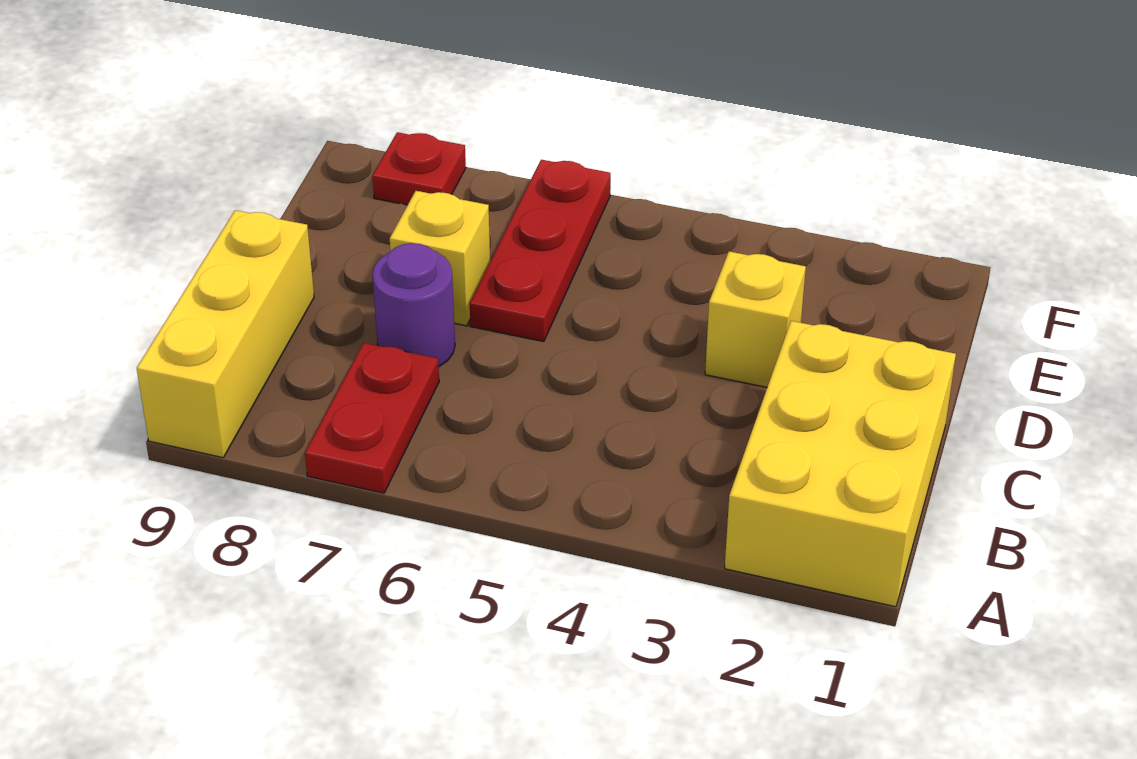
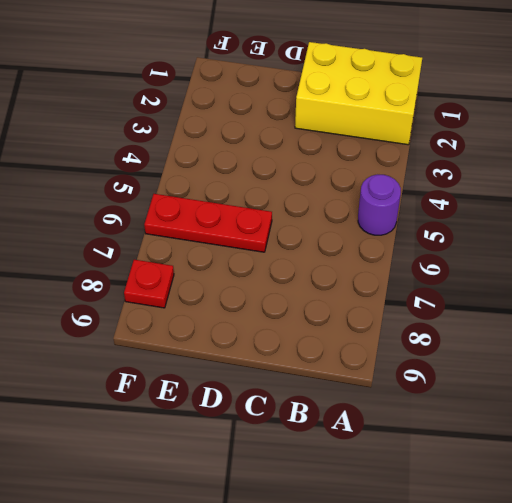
purple round brick A5 level 1 -> purple round brick C7 level 1
none -> red plate A7:B7 level 1
none -> yellow brick A9:C9 level 1

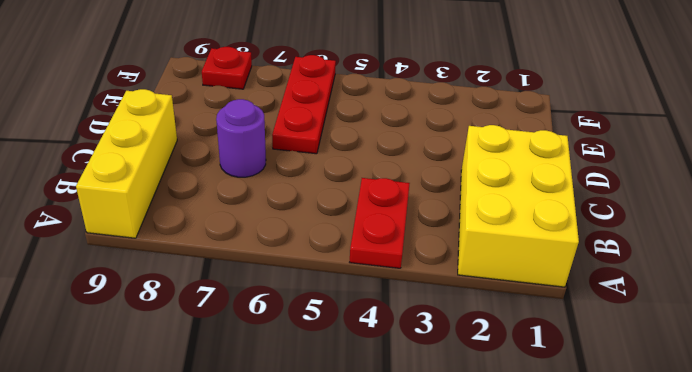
red plate A4:B4 level 1 -> red plate A7:B7 level 1
none -> yellow brick D3 level 1
none -> yellow brick D7 level 1

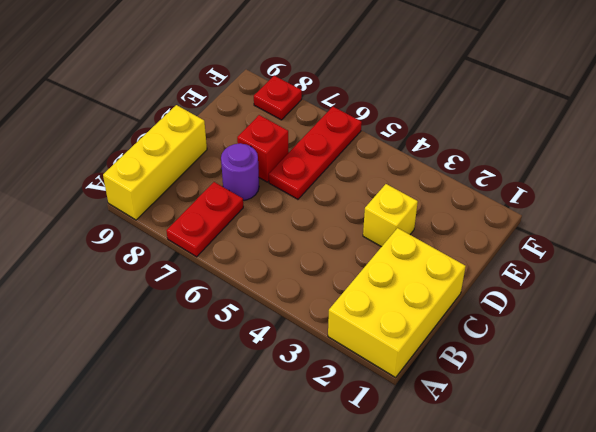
red brick D7 level 1 -> yellow brick D7 level 1

